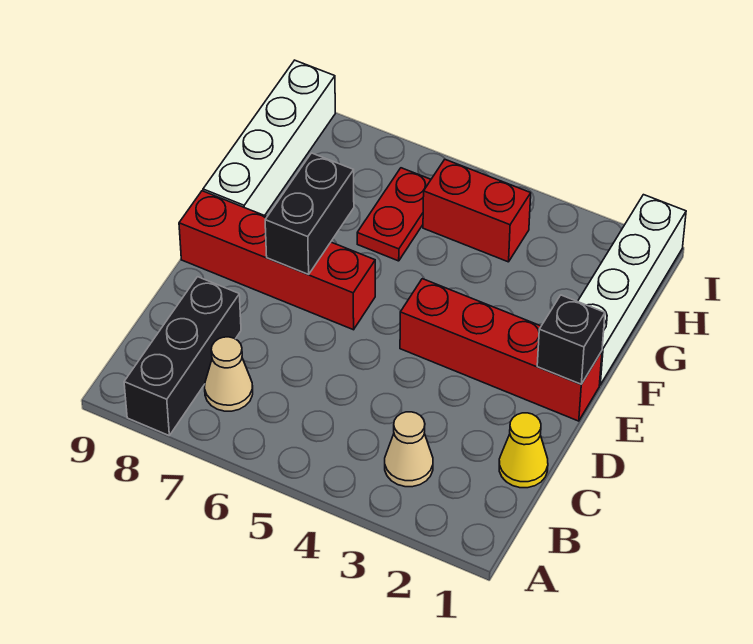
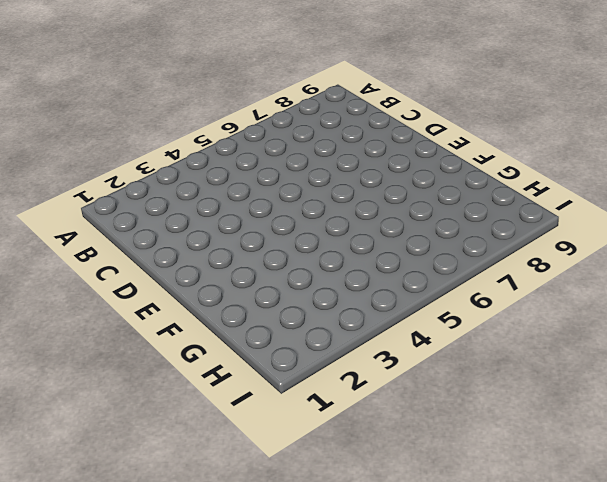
none -> black brick A8:C8 level 1
none -> tan cone B3 level 1
none -> tan cone B7 level 1

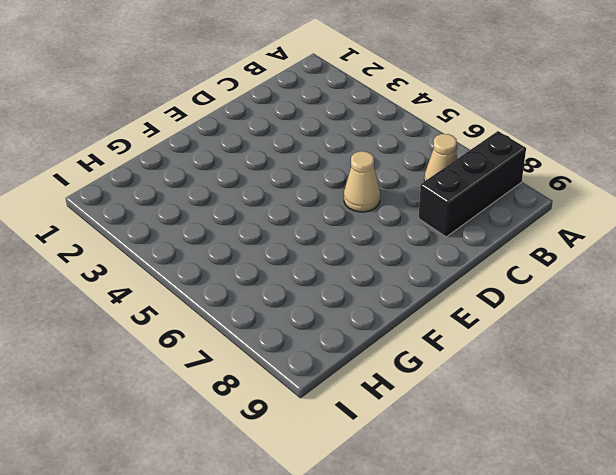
tan cone D6 level 1 -> tan cone B3 level 1
none -> yellow cone C1 level 1
none -> red brick E1:E4 level 1
none -> red brick E6:E9 level 1

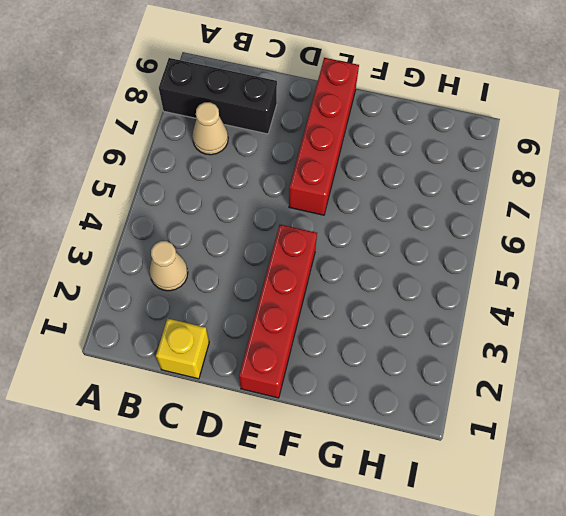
yellow brick C1 level 1 -> yellow cone C1 level 1
none -> white brick F1:I1 level 1
none -> white brick F9:I9 level 1
none -> red plate G6:H6 level 1

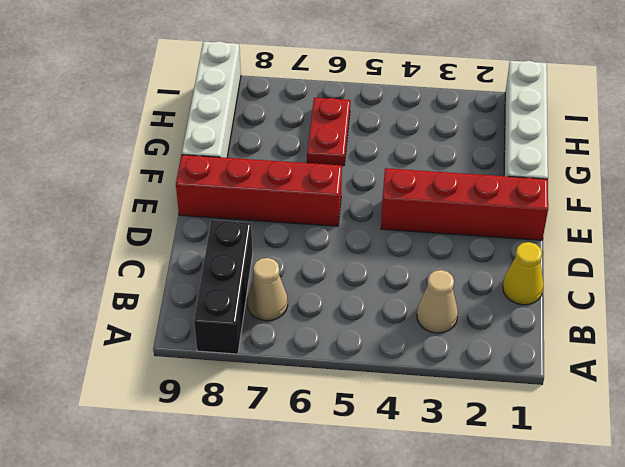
none -> red brick H4:H5 level 1
none -> black brick E1 level 2
none -> black brick E7:F7 level 2

